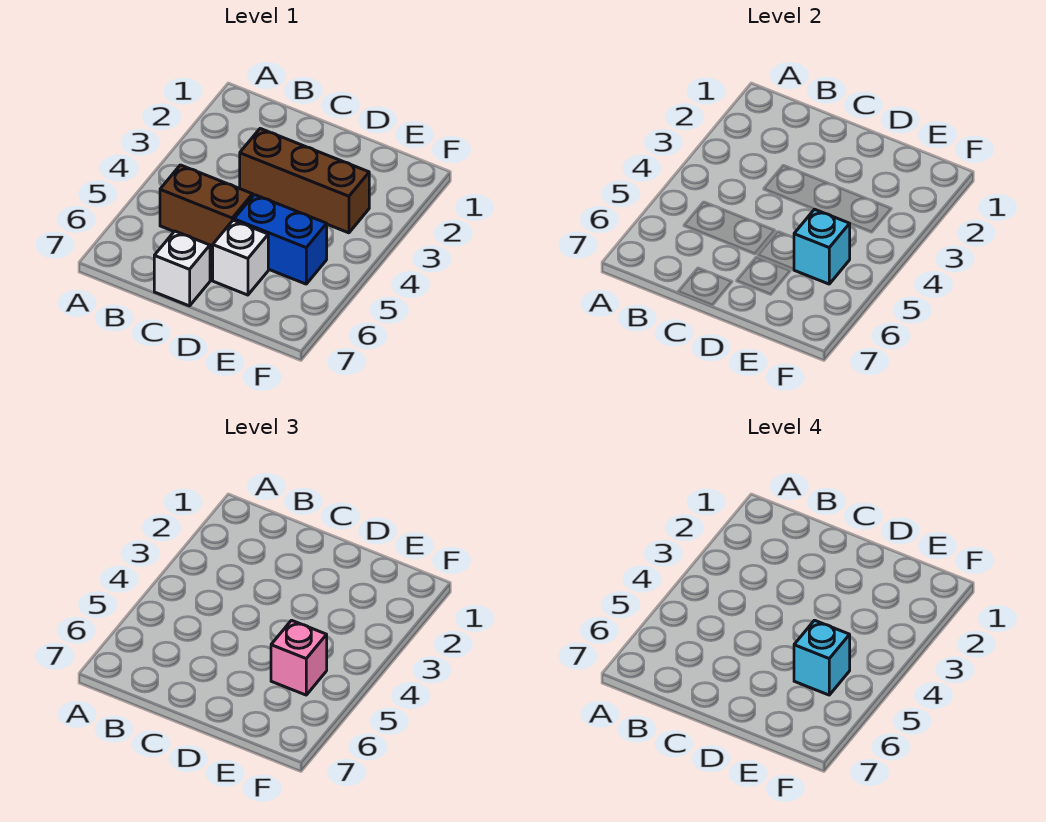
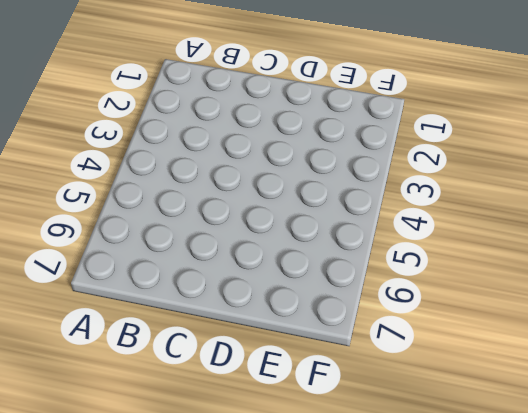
none -> brown brick B5:C5 level 1
none -> brown brick C3:E3 level 1

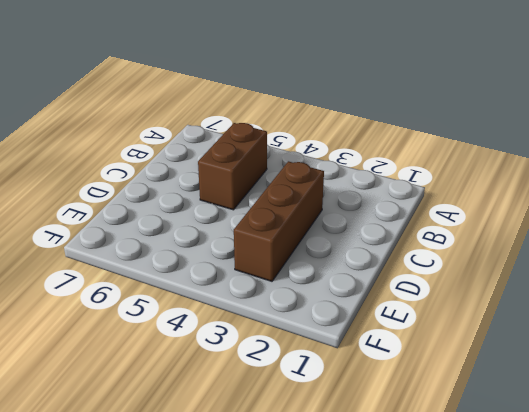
none -> white brick C7 level 1
none -> blue brick D5:E5 level 1

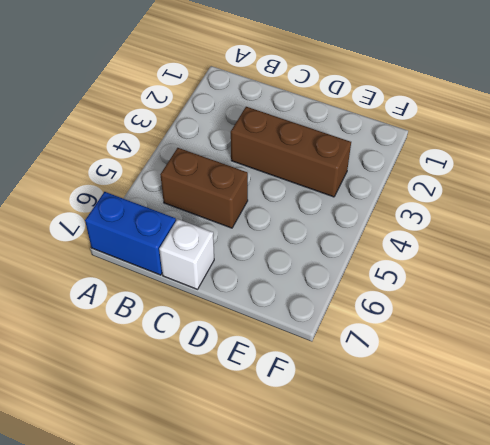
blue brick A7:B7 level 1 -> blue brick D5:E5 level 1
none -> white brick D6 level 1
none -> cyan brick E5 level 2

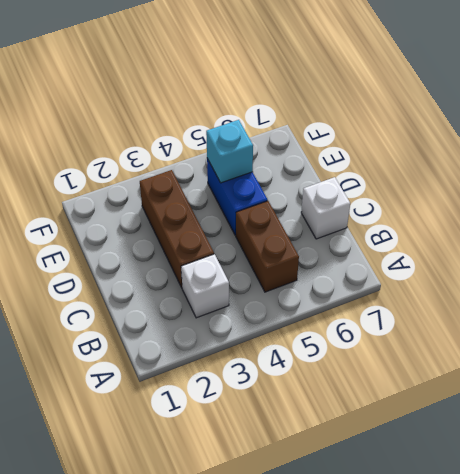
white brick B3 level 1 -> white brick D6 level 1
none -> pink brick E5 level 3
none -> cyan brick E5 level 4

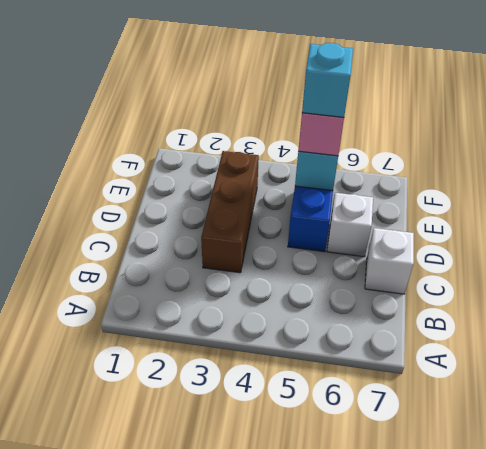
none -> brown brick B5:C5 level 1

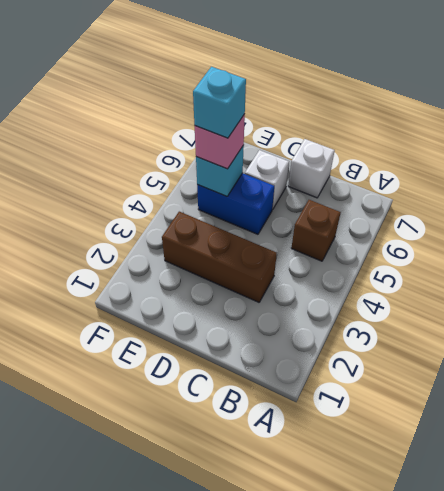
brown brick B5 level 1 -> brown brick B5:C5 level 1

